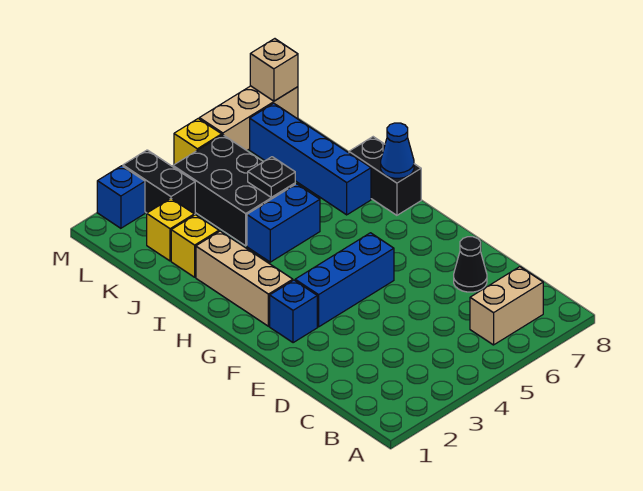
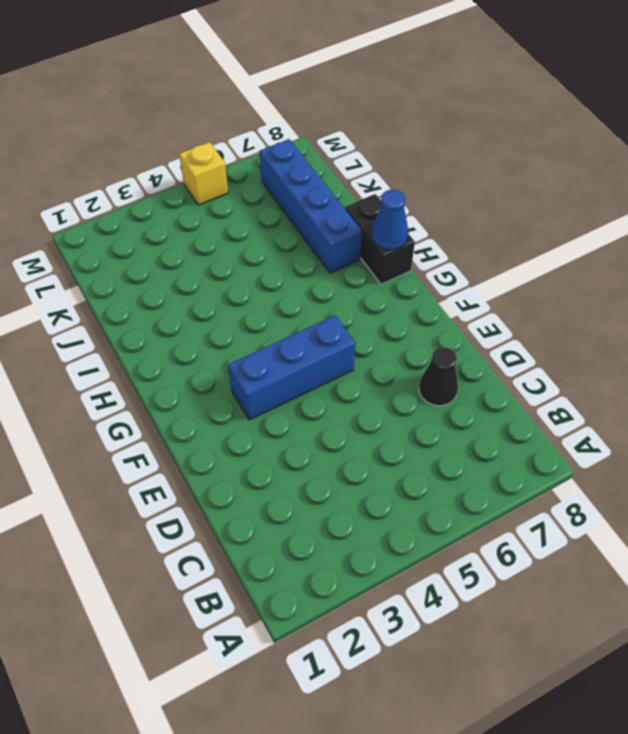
none -> tan brick B6:B7 level 1
none -> blue brick F2 level 1
none -> tan brick G2:I2 level 1

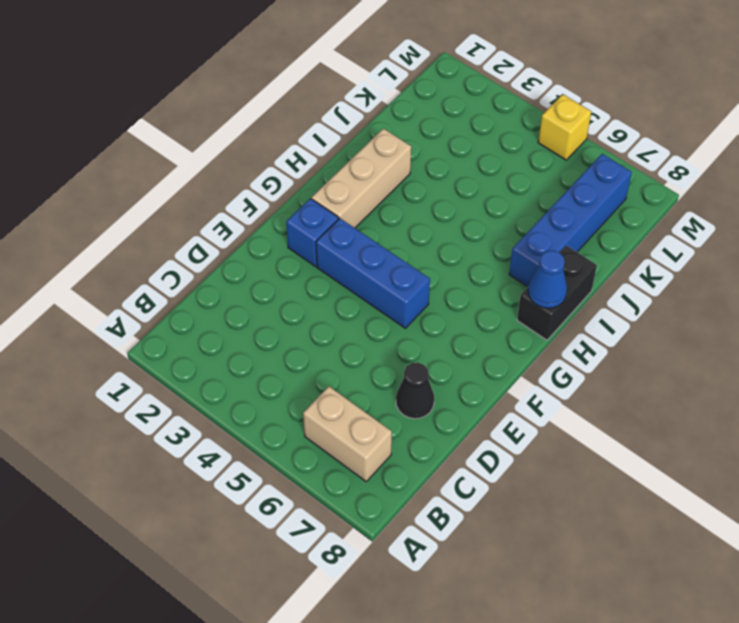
none -> blue brick I4:I5 level 1
none -> yellow brick J2 level 1
none -> black brick J4:L5 level 1

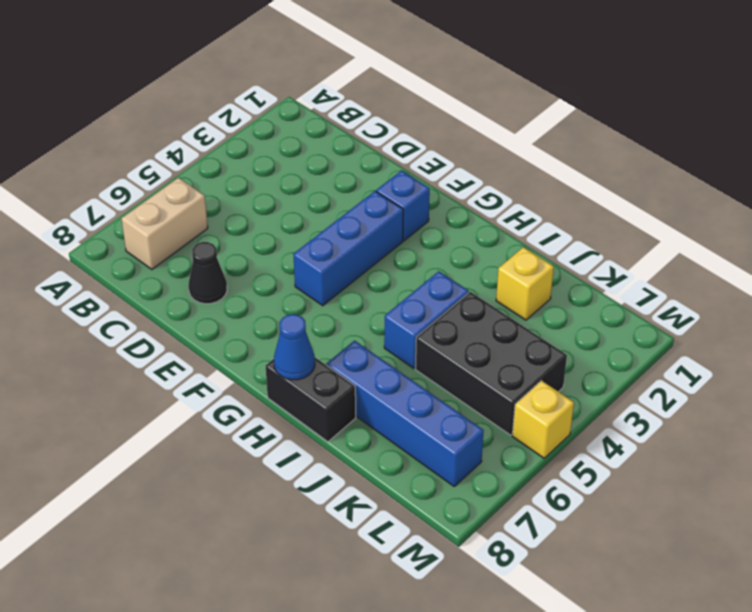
none -> tan brick G2:I2 level 1
none -> yellow brick K2 level 1
none -> black brick L3:M3 level 1

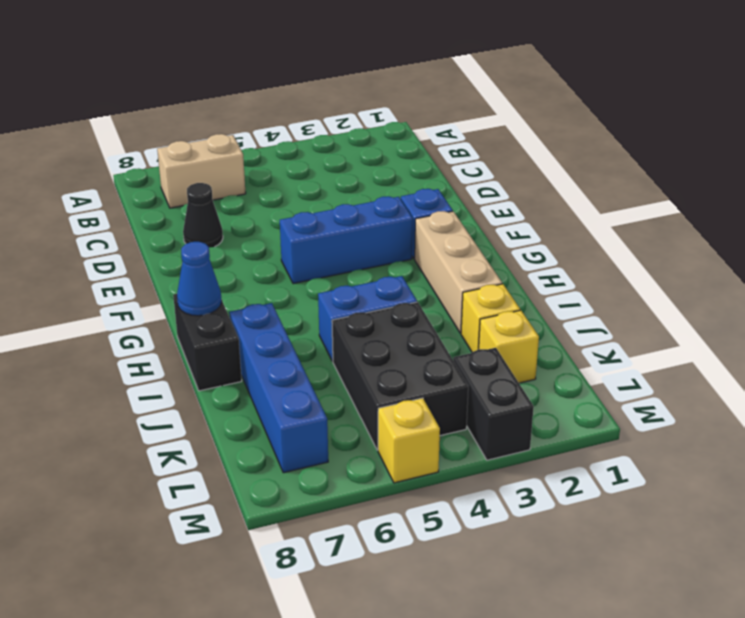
none -> blue brick M2 level 1
none -> tan brick M6:M8 level 1
none -> black plate J5 level 2

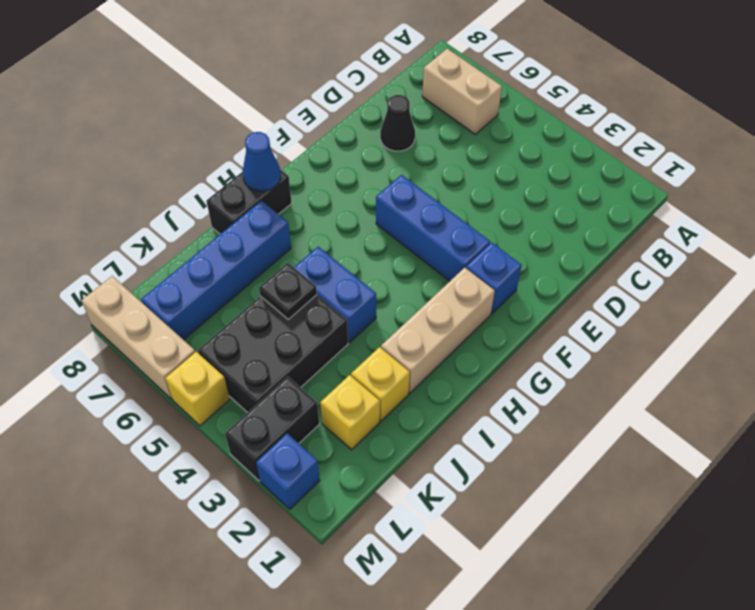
none -> tan brick M8 level 2

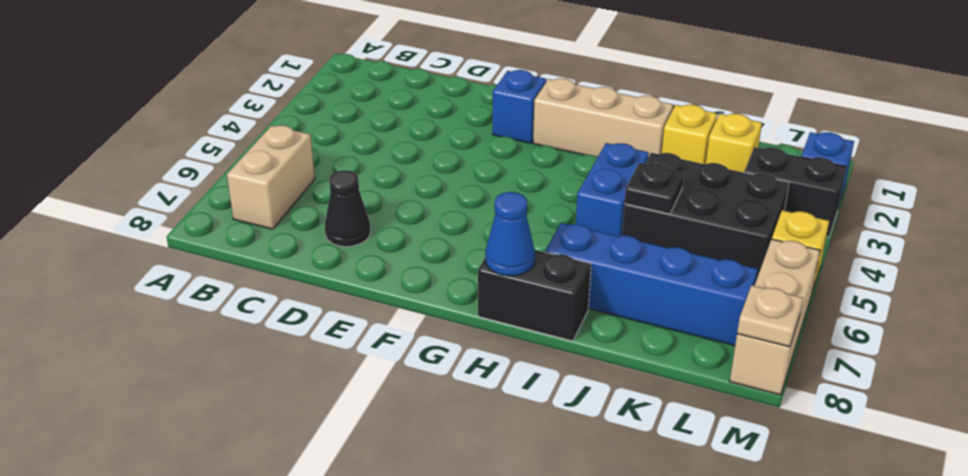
tan plate M8 level 2 -> tan brick M8 level 2
none -> blue brick F3:F5 level 1

